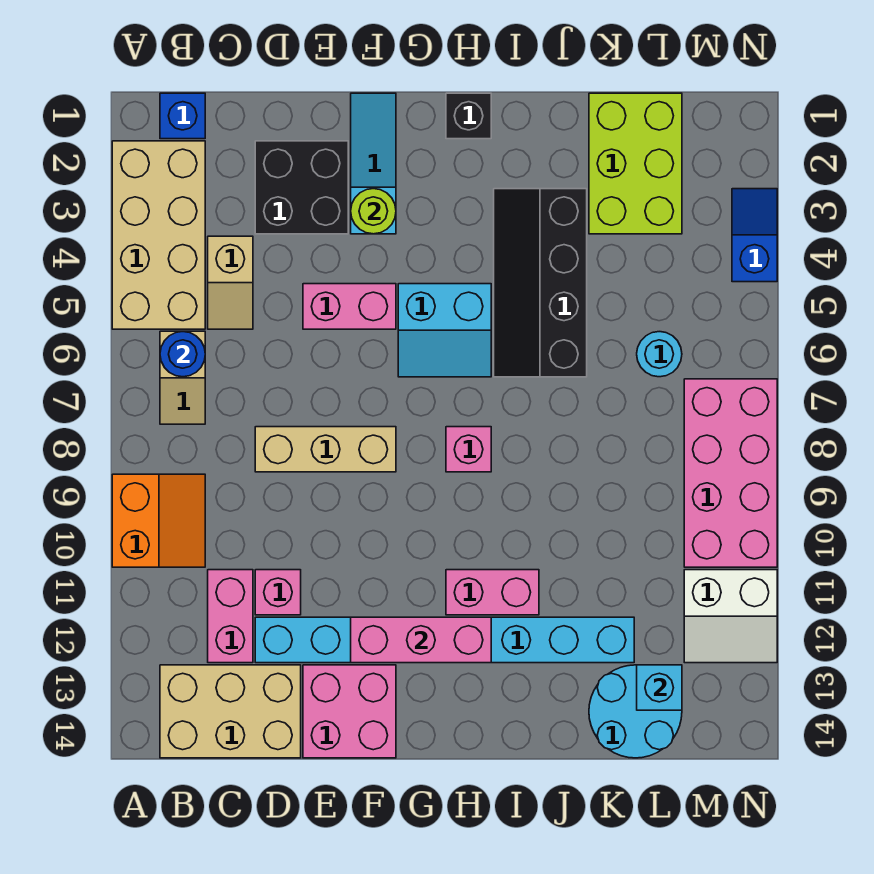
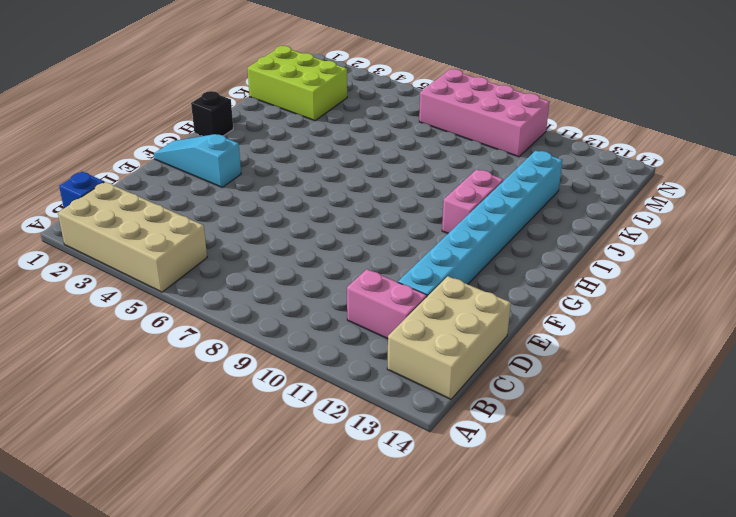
none -> orange slope A9:B10 level 1 top A
none -> tan slope B6:B7 level 1 top 6
none -> tan slope C4:C5 level 1 top 4

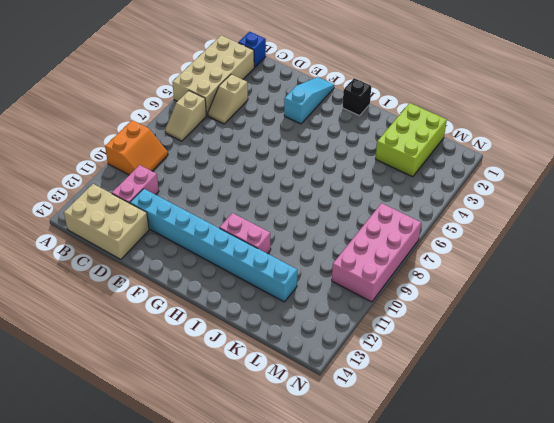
none -> black brick D2:E3 level 1
none -> tan brick D8:F8 level 1
none -> pink brick D11 level 1

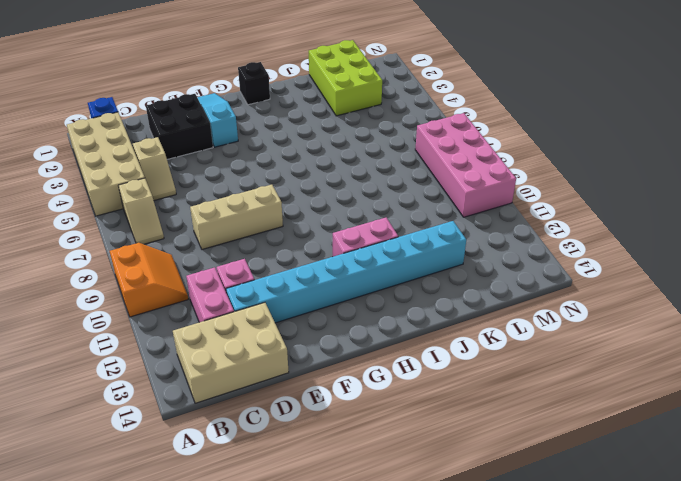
none -> pink brick E5:F5 level 1
none -> pink brick E13:F14 level 1
none -> cyan slope G5:H6 level 1 top 5

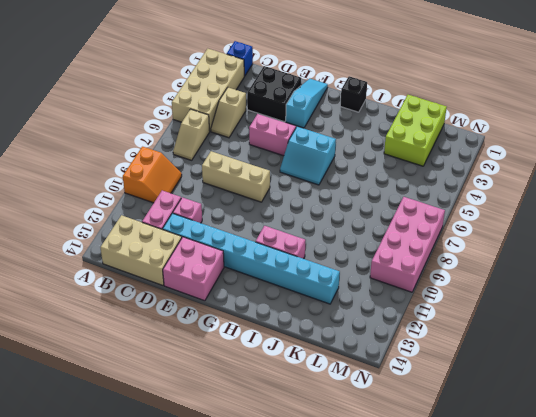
none -> pink brick H8 level 1
none -> black slope I3:J6 level 1 top J
none -> cyan round brick K13:L14 level 1

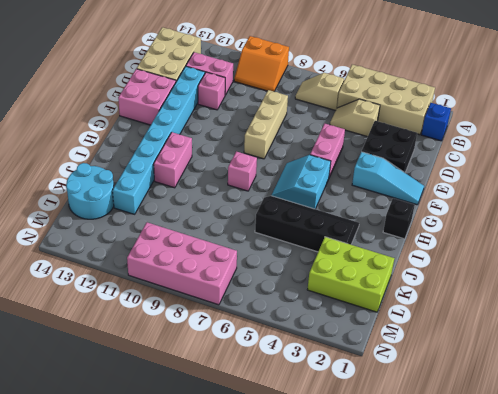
none -> cyan round brick L6 level 1
none -> white slope M11:N12 level 1 top 11
none -> blue slope N3:N4 level 1 top 4

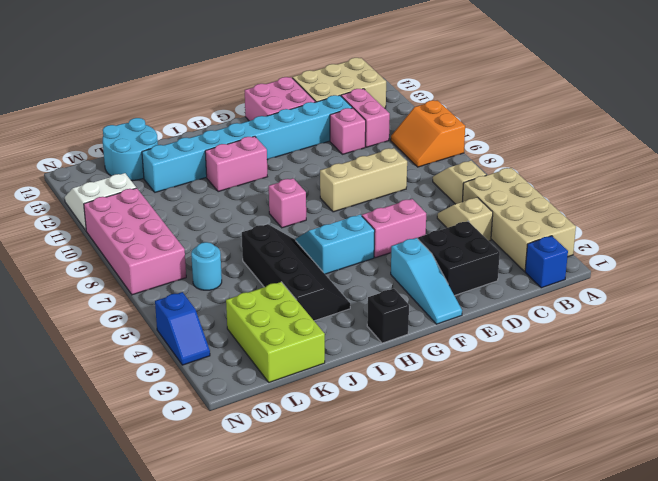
none -> blue round brick B6 level 2
none -> lime round brick F3 level 2
none -> pink brick F12:H12 level 2

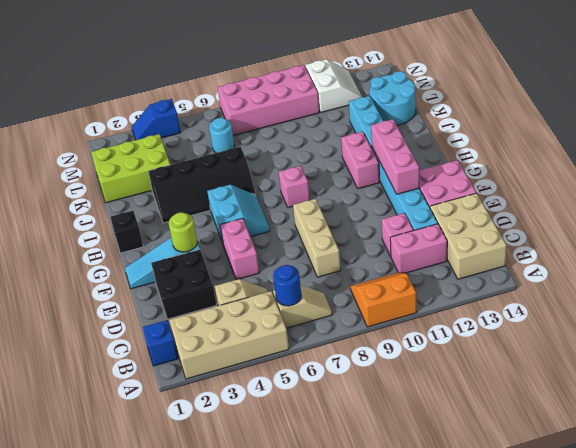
none -> cyan brick L13 level 2

